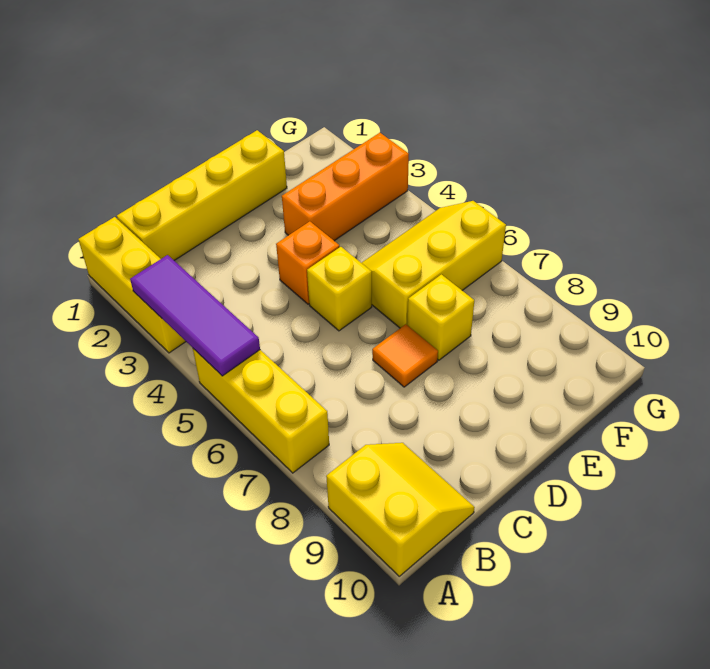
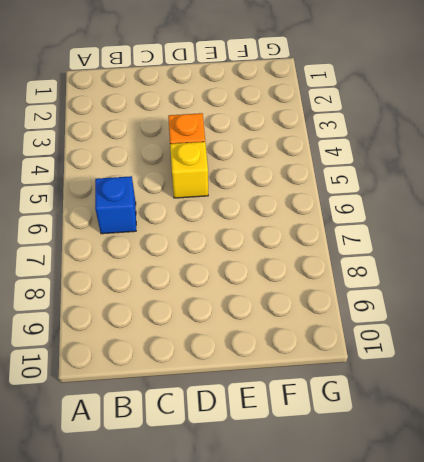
blue brick B6 level 1 -> none
none -> yellow brick A1:A3 level 1
none -> yellow brick A5:A7 level 1

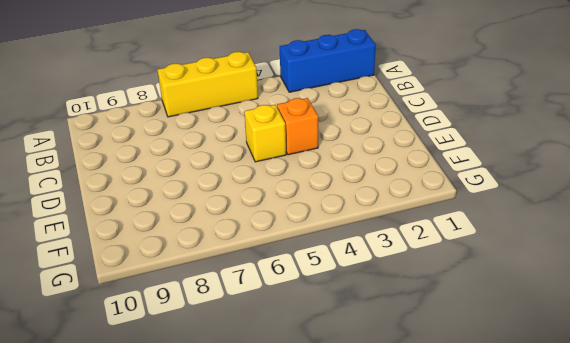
blue brick A1:A3 level 1 -> yellow brick A1:A3 level 1
none -> yellow slope A9:B10 level 1 top A
none -> yellow brick B1:E1 level 1

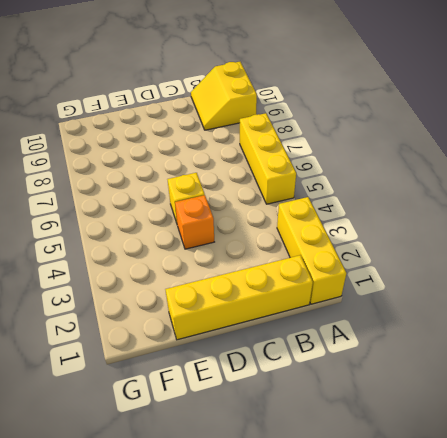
none -> orange tile D7 level 1
none -> orange brick E3:G3 level 1

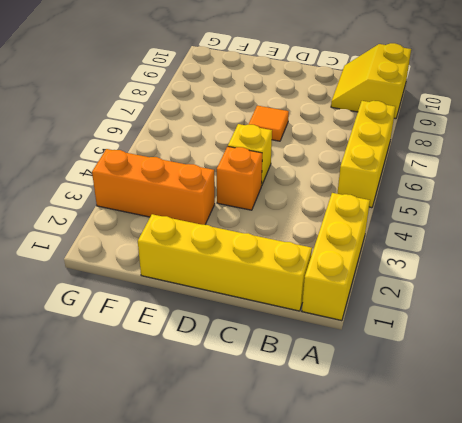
none -> yellow slope E5:G6 level 1 top 6
none -> yellow brick E7 level 1

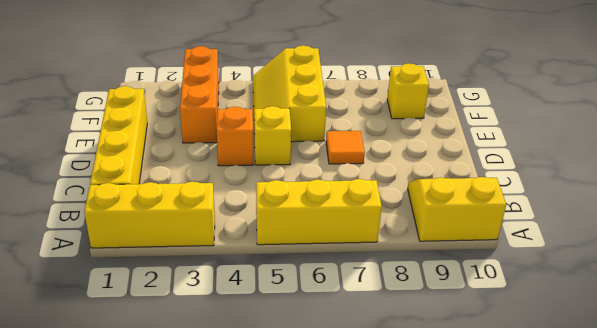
yellow brick F9 level 1 -> yellow brick E7 level 1
none -> purple tile A3:A5 level 2

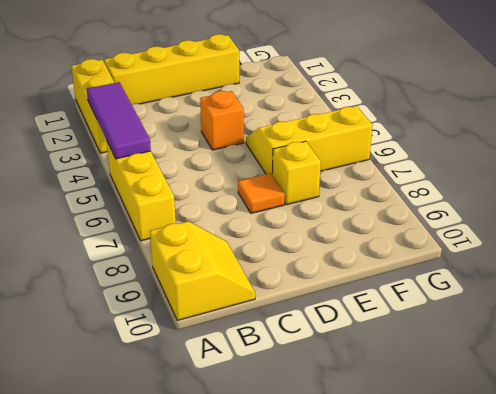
none -> yellow brick D5 level 1
none -> orange brick E3:G3 level 1

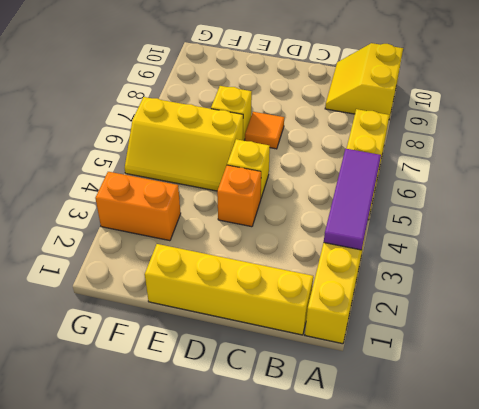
orange brick F3:G3 level 1 -> orange brick E3:G3 level 1

